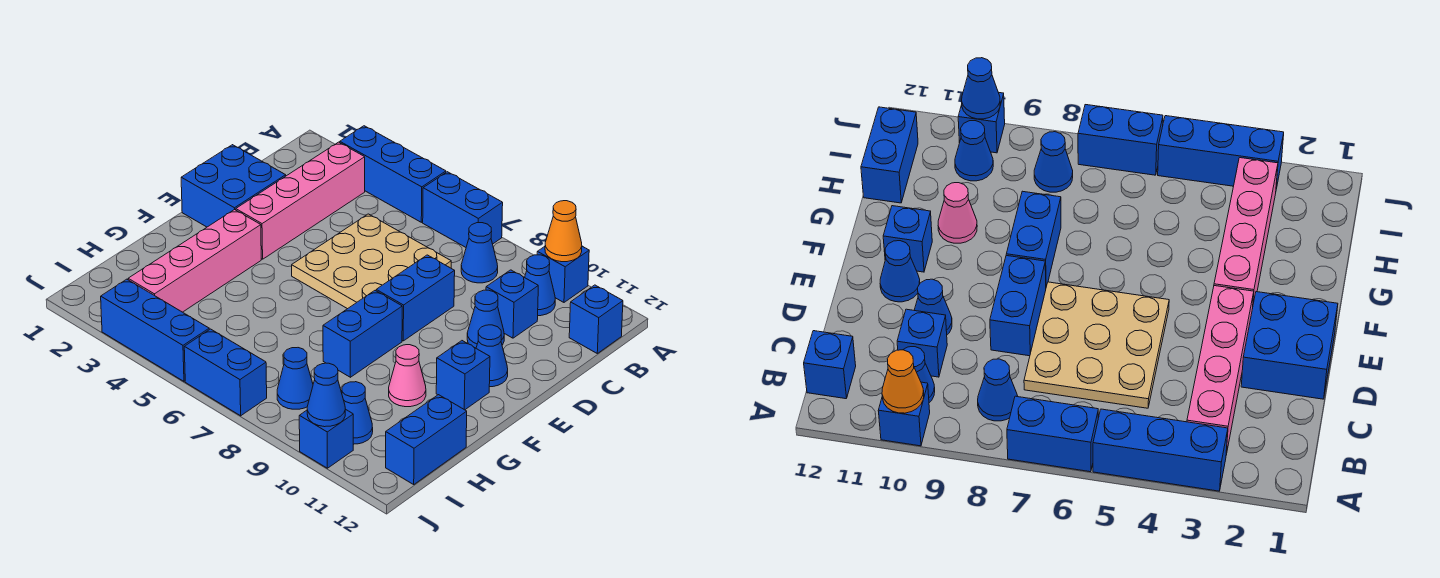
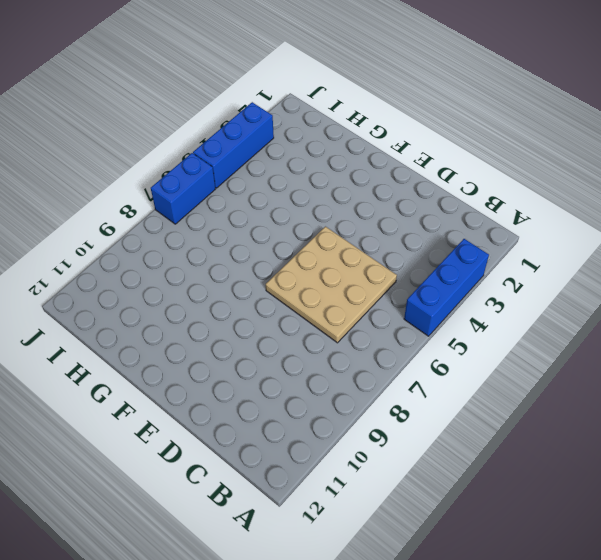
none -> blue brick A6:A7 level 1
none -> blue brick A10 level 1
none -> pink brick B3:E3 level 1

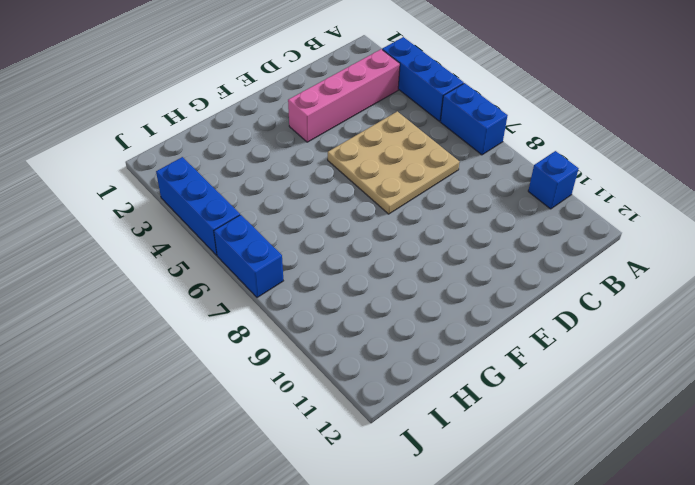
none -> blue cone B8 level 1
none -> blue cone B10 level 1
none -> blue brick B12 level 1

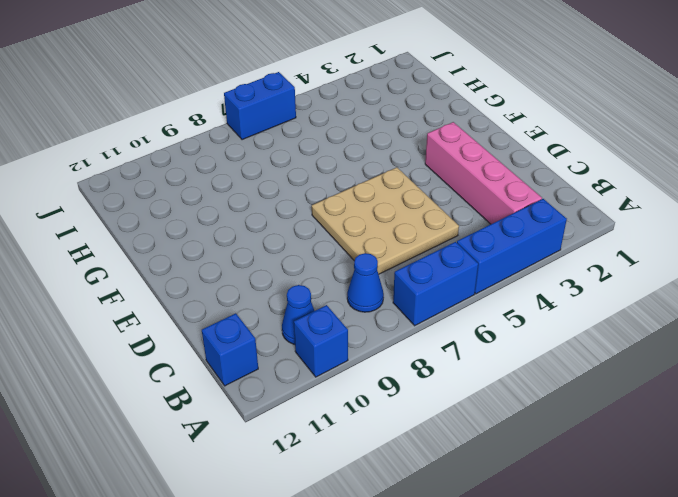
none -> blue brick C10 level 1
none -> blue brick D1:E2 level 1
none -> blue brick D8:E8 level 1

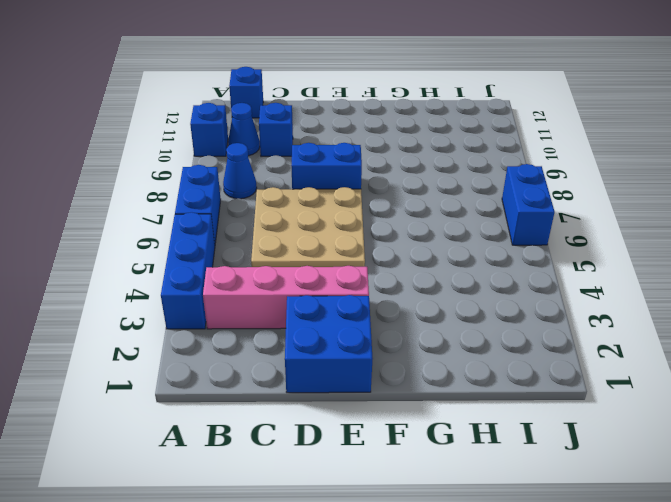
none -> blue cone D10 level 1
none -> blue cone E11 level 1
none -> pink brick F3:I3 level 1

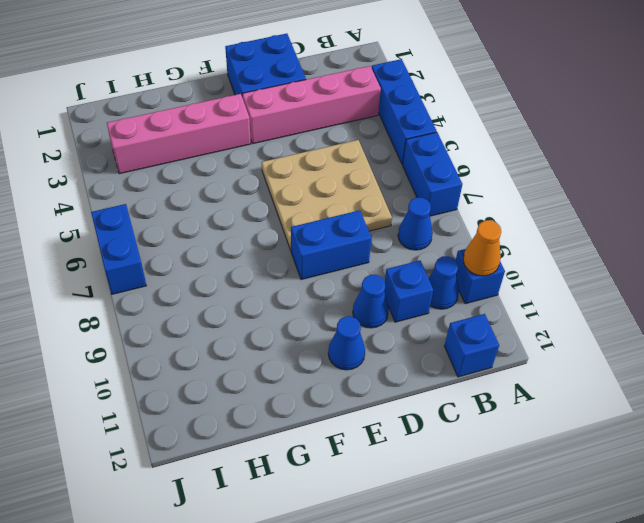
none -> blue brick F8:G8 level 1
none -> blue brick F11 level 1
none -> pink cone G10 level 1

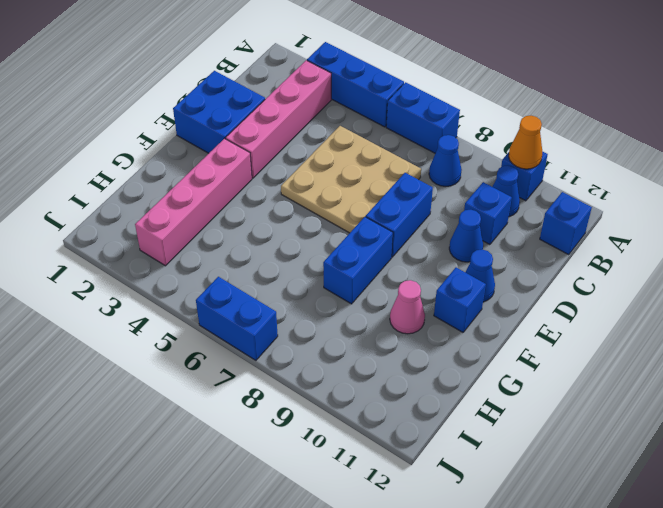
none -> blue brick H12:I12 level 1
none -> blue cone I8 level 1
none -> blue cone I10 level 1

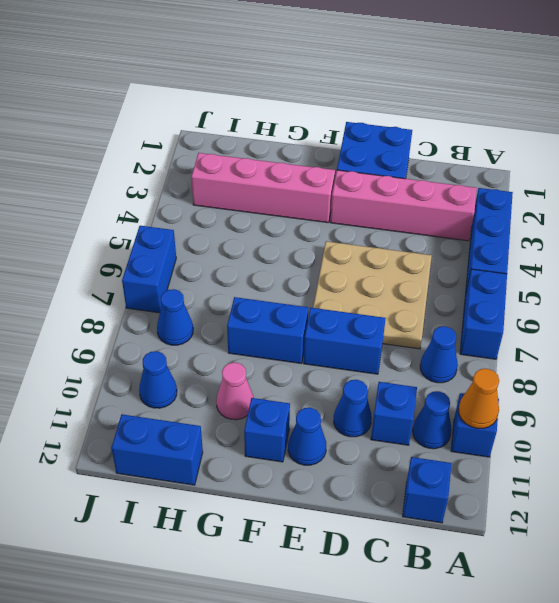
none -> blue brick J3:J5 level 1
none -> blue brick J10 level 1
none -> blue cone J10 level 2

